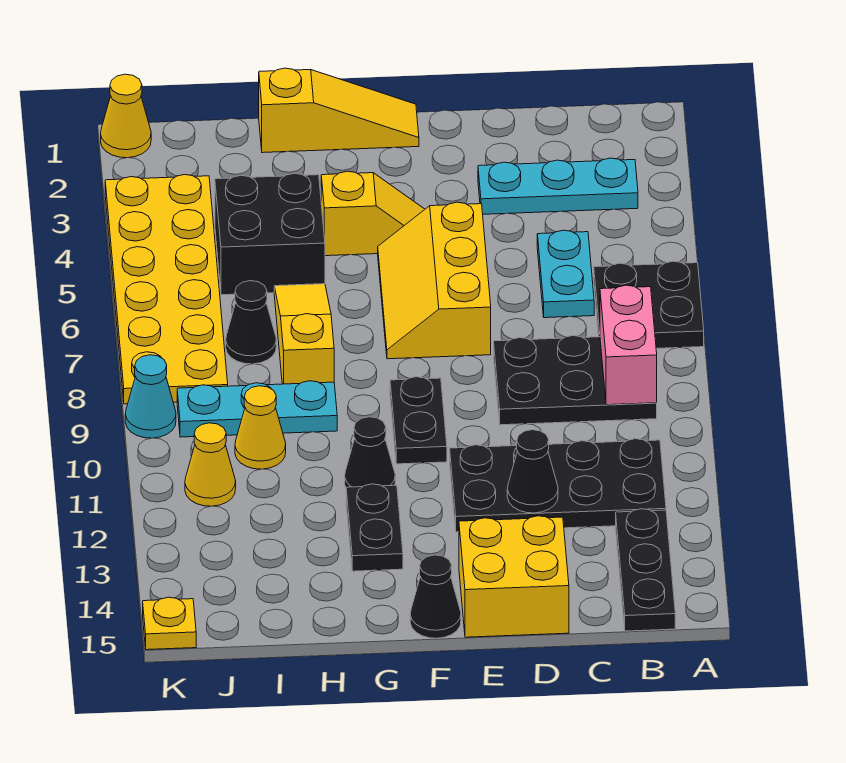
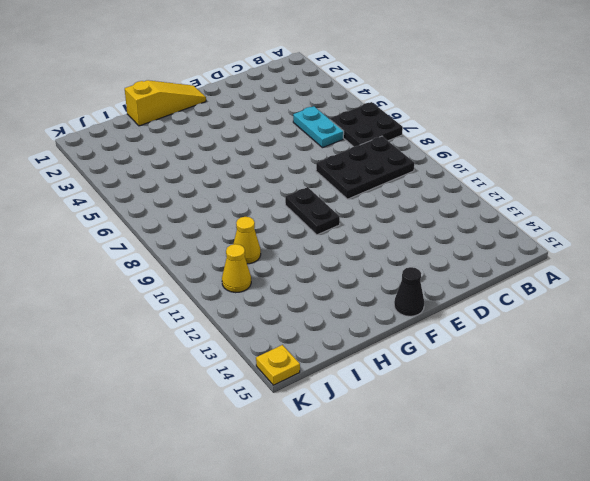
none -> cyan plate B3:D3 level 1
none -> black plate B11:E12 level 1
none -> black plate B13:B15 level 1

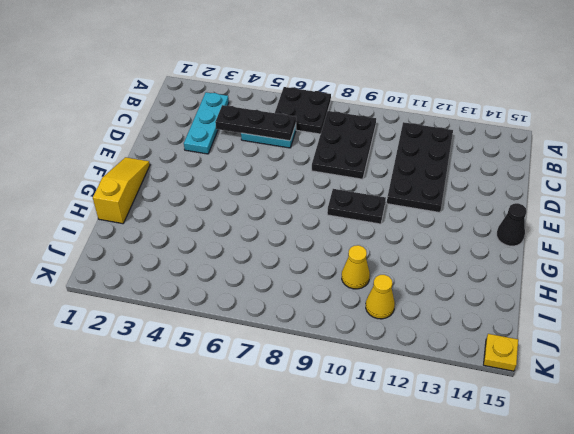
black plate C4:C6 level 2 -> black plate B13:B15 level 1
none -> yellow brick D14:E15 level 1
none -> yellow slope E5:F7 level 1 top E
none -> yellow slope F4:G4 level 1 top G

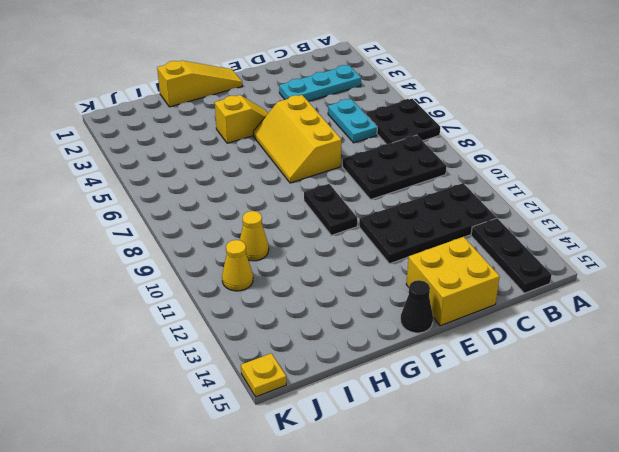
none -> black cone G11 level 1
none -> black plate G12:G13 level 1
none -> black brick H4:I5 level 1

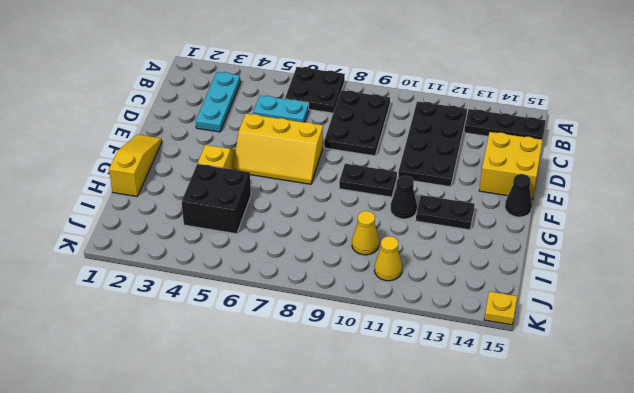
none -> yellow slope H6:H8 level 1 top 8
none -> cyan plate H9:J9 level 1
none -> black cone I7 level 1

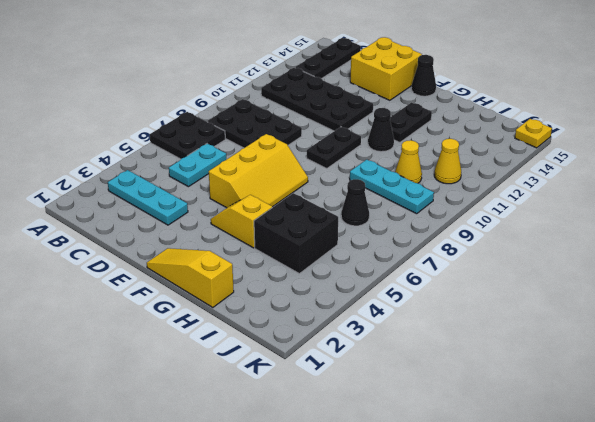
none -> yellow slope H6:H8 level 1 top 8
none -> yellow plate J3:K8 level 1
none -> yellow cone K1 level 1

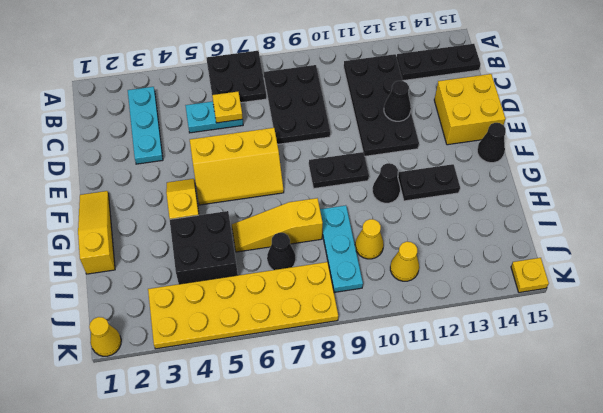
yellow plate C6 level 2 -> none
none -> cyan cone K9 level 1
none -> pink brick B8:B9 level 2

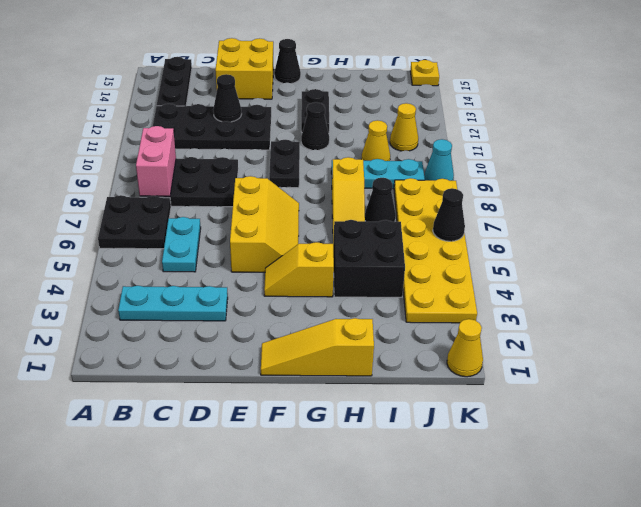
black cone K6 level 2 -> none

